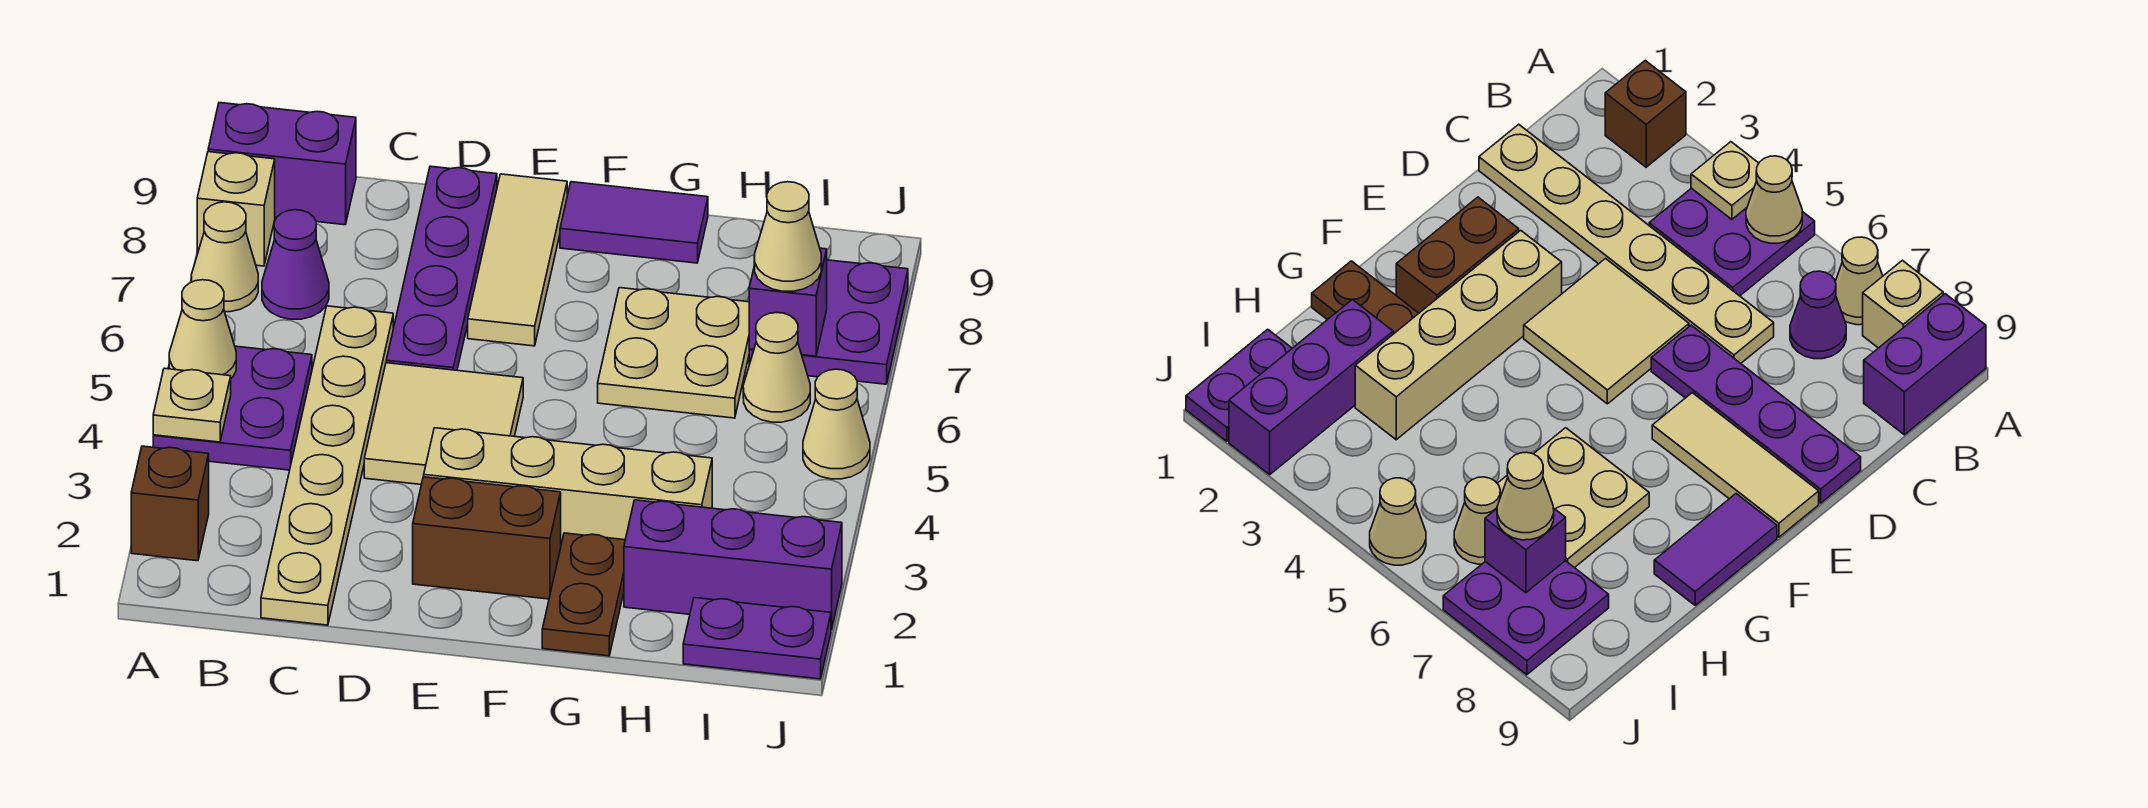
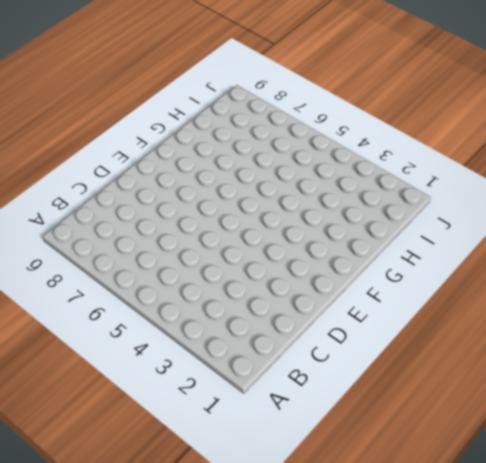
none -> brown brick A2 level 1
none -> purple plate A4:B5 level 1
none -> tan cone A7 level 1

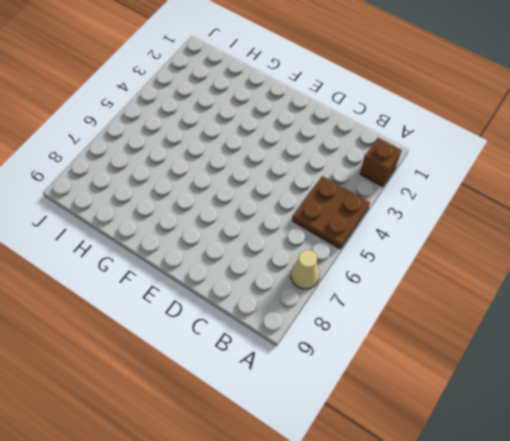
brown plate A4:B5 level 1 -> purple plate A4:B5 level 1
none -> tan brick A8 level 1
none -> purple brick A9:B9 level 1
none -> purple cone B7 level 1

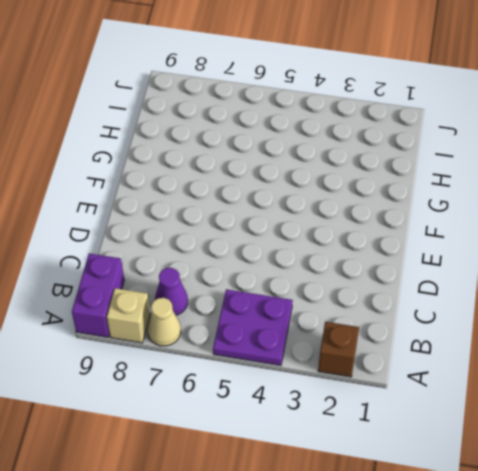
none -> tan plate C1:C6 level 1
none -> tan tile D4:E5 level 1
none -> purple plate D6:D9 level 1

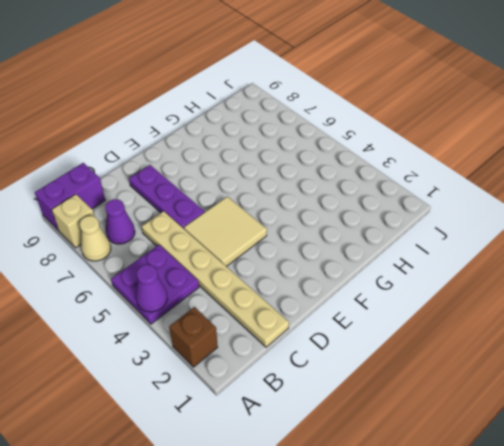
purple cone A4 level 2 -> tan plate A4 level 2
purple plate D6:D8 level 1 -> purple plate D6:D9 level 1
none -> brown brick E2:F2 level 1
none -> tan brick E3:H3 level 1
none -> tan tile E7:E9 level 1

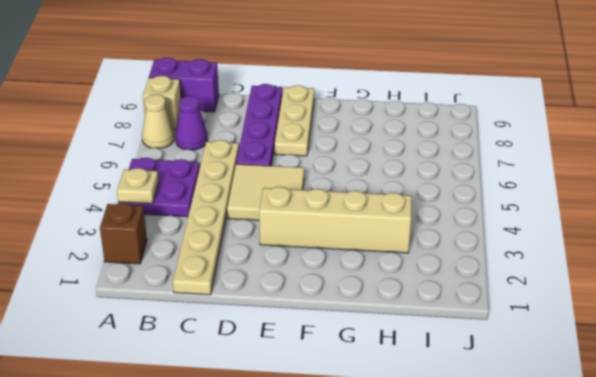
tan plate E7:E9 level 1 -> tan tile E7:E9 level 1
none -> brown brick E2:F2 level 1
none -> purple tile F9:G9 level 1
none -> brown plate G1:G2 level 1

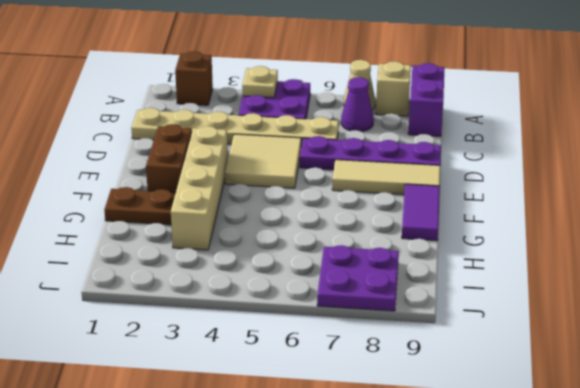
none -> tan plate G6:H7 level 1
none -> purple brick H2:J2 level 1
none -> purple plate I1:J1 level 1

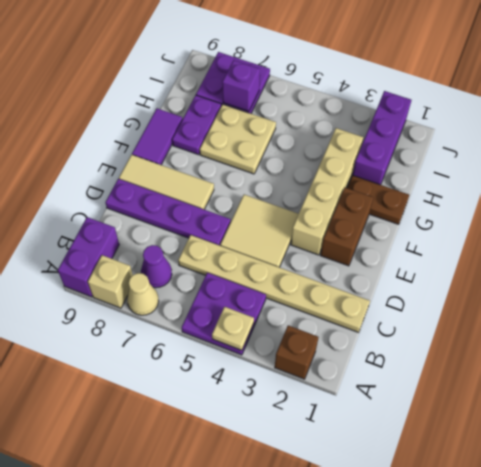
purple plate G8:H8 level 1 -> purple plate I1:J1 level 1
none -> tan cone I6 level 1
none -> tan cone J5 level 1
none -> tan cone A5 level 2

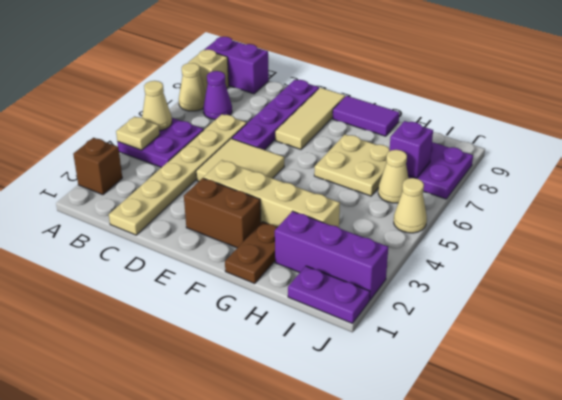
none -> tan cone I7 level 3

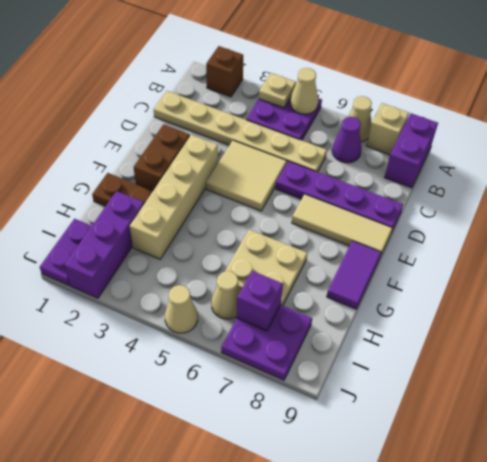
none -> tan cone I7 level 3

